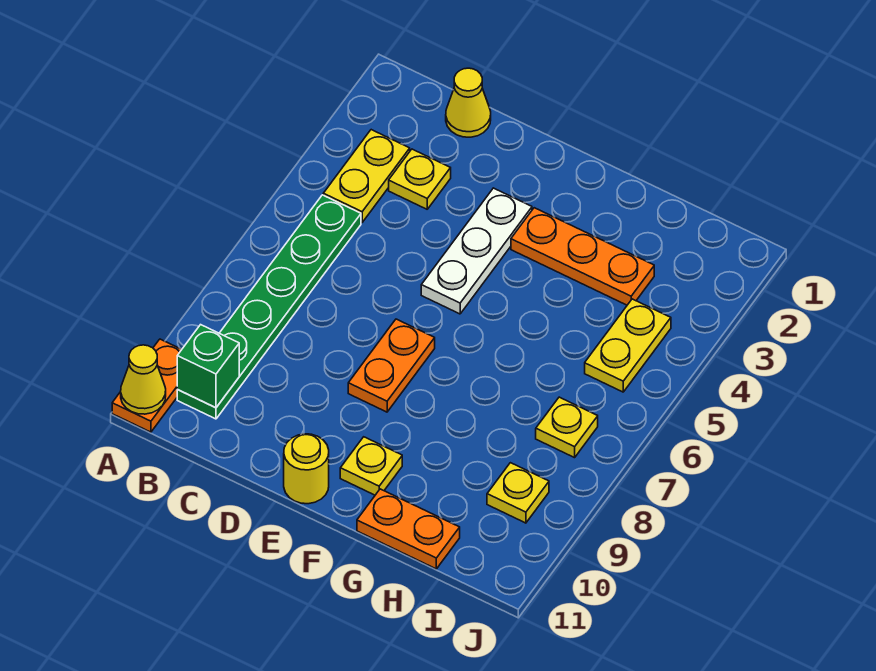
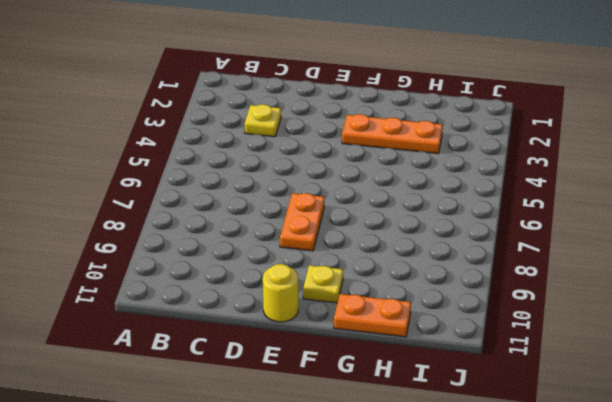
none -> orange plate A10:A11 level 1
none -> yellow plate B3:B4 level 1
none -> green plate B5:B10 level 1

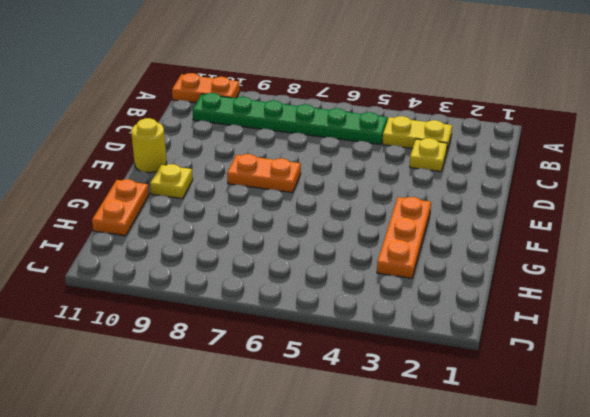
none -> yellow cone C1 level 1
none -> white plate E3:E5 level 1
none -> yellow plate I4:I5 level 1

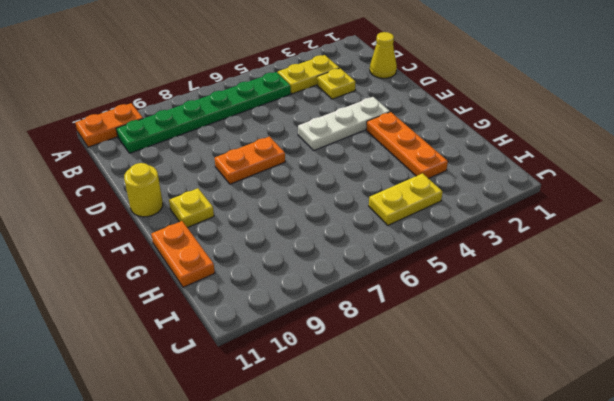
none -> yellow plate I7 level 1
none -> yellow plate I9 level 1
none -> yellow cone A11 level 2

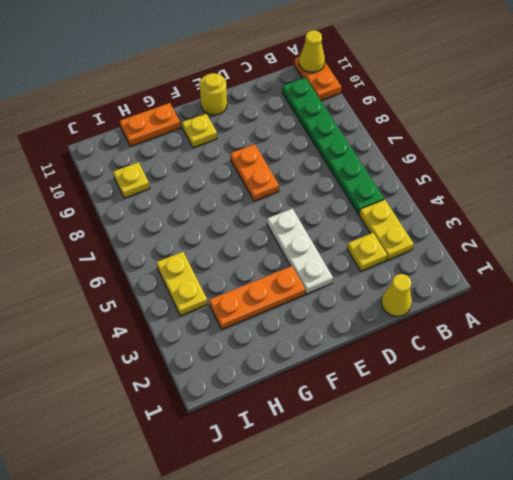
none -> yellow plate I7 level 1
none -> green brick B10 level 2

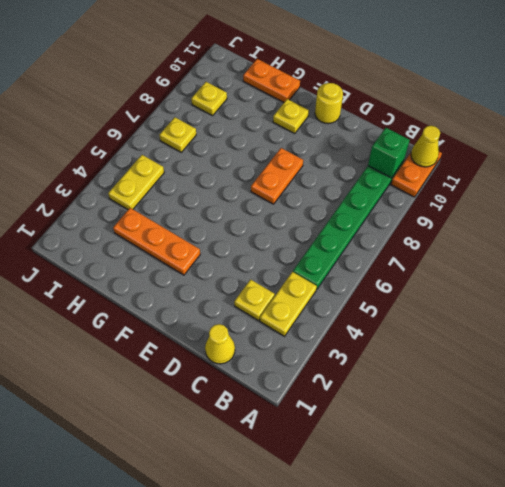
none -> white plate E3:E5 level 1

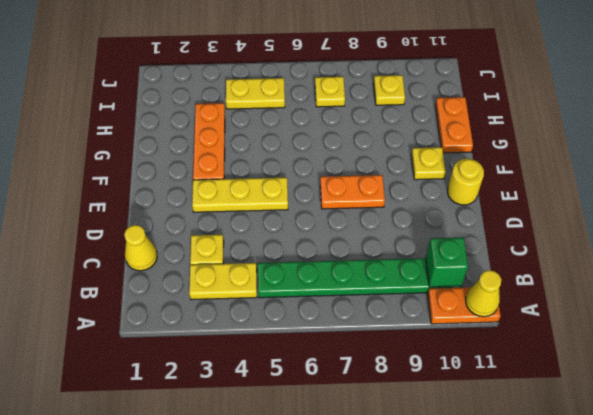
yellow plate E3:E5 level 1 -> white plate E3:E5 level 1

